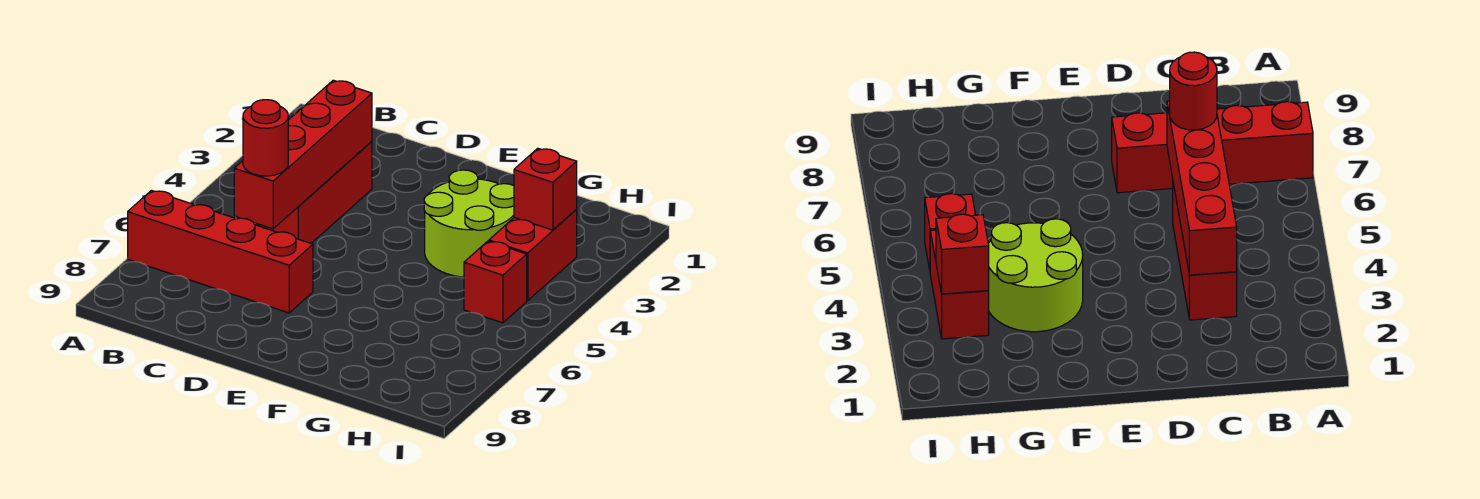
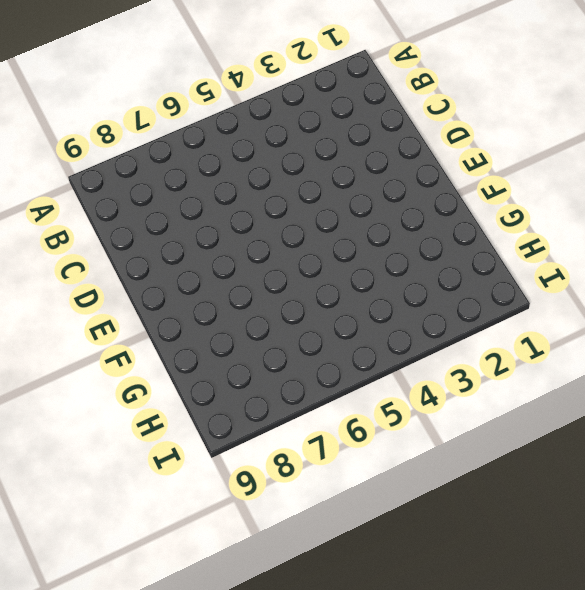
none -> red brick A7:D7 level 1
none -> red brick C3:C5 level 1

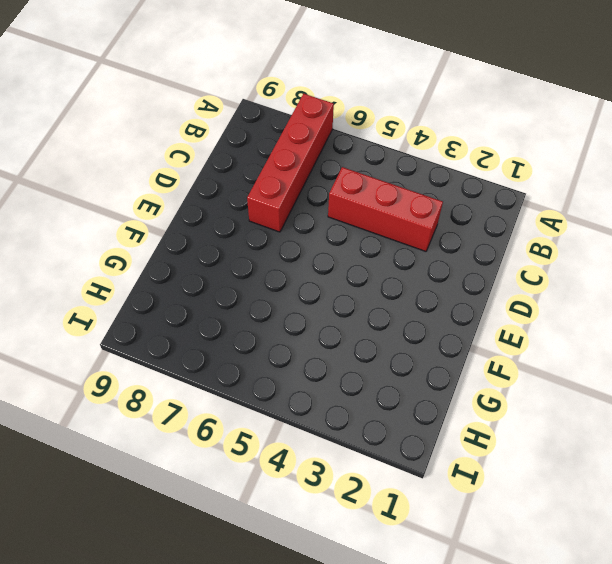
none -> lime round brick F3:G4 level 1
none -> red brick H3:H4 level 1

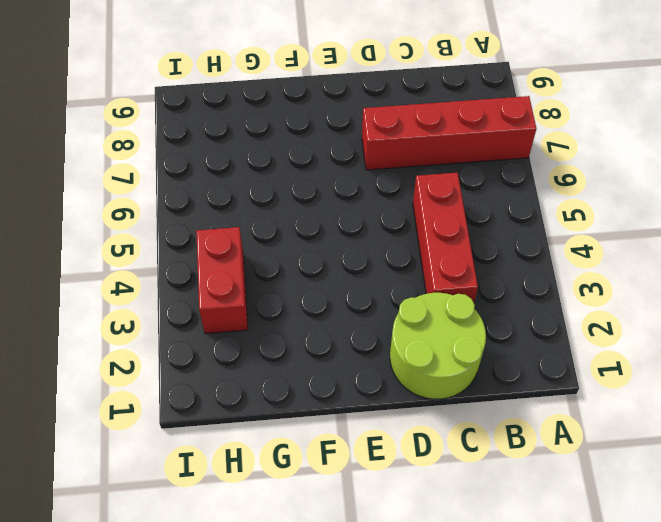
lime round brick C1:D2 level 1 -> lime round brick F3:G4 level 1
none -> red brick H5 level 1
none -> red brick C3:C6 level 2

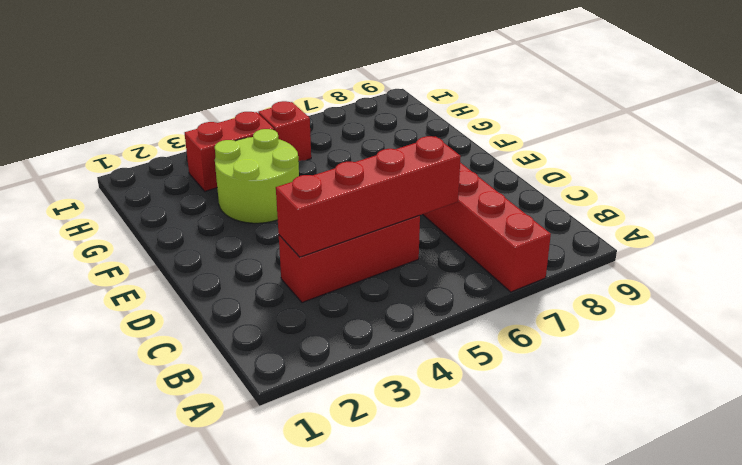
none -> red brick H3 level 2
none -> red round brick C6 level 3

